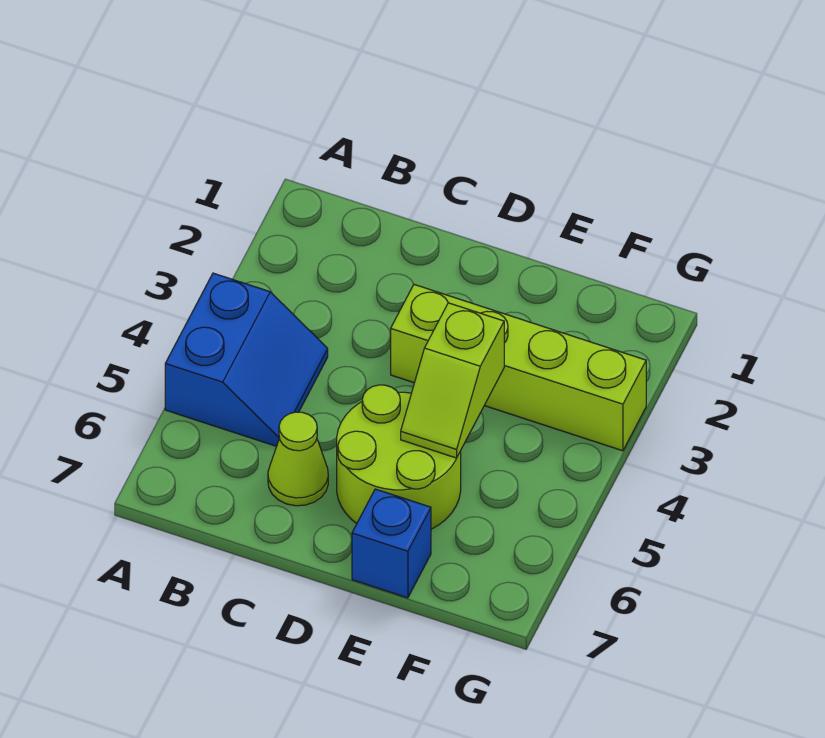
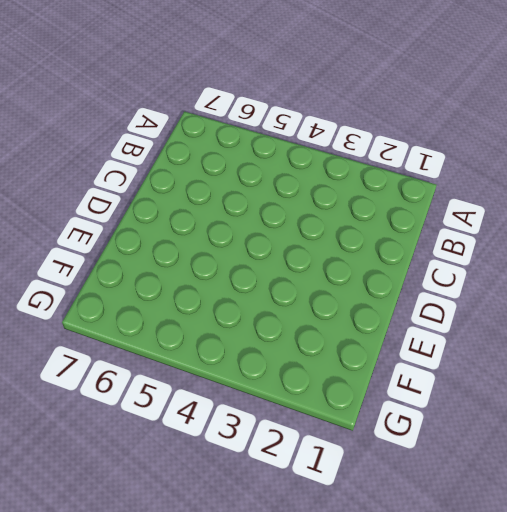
none -> blue slope A4:B5 level 1 top A
none -> lime cone C6 level 1

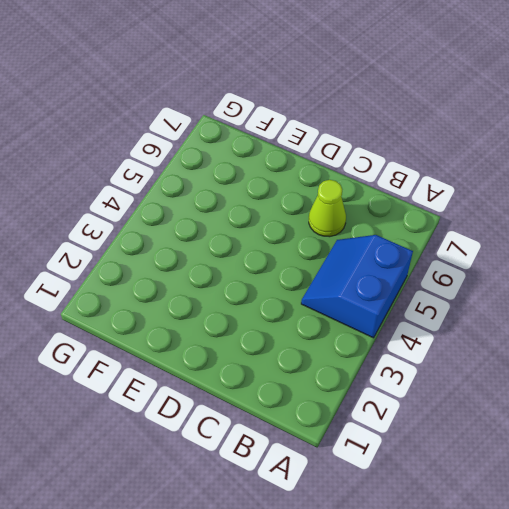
none -> lime brick D3:G3 level 1
none -> lime round brick D5:E6 level 1

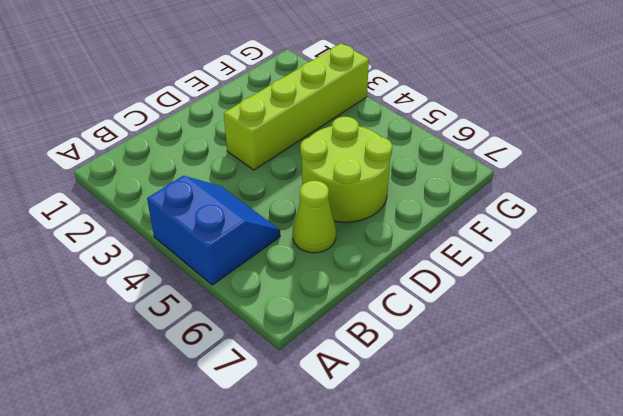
none -> blue brick E7 level 1
none -> lime slope E4:E5 level 2 top 4

